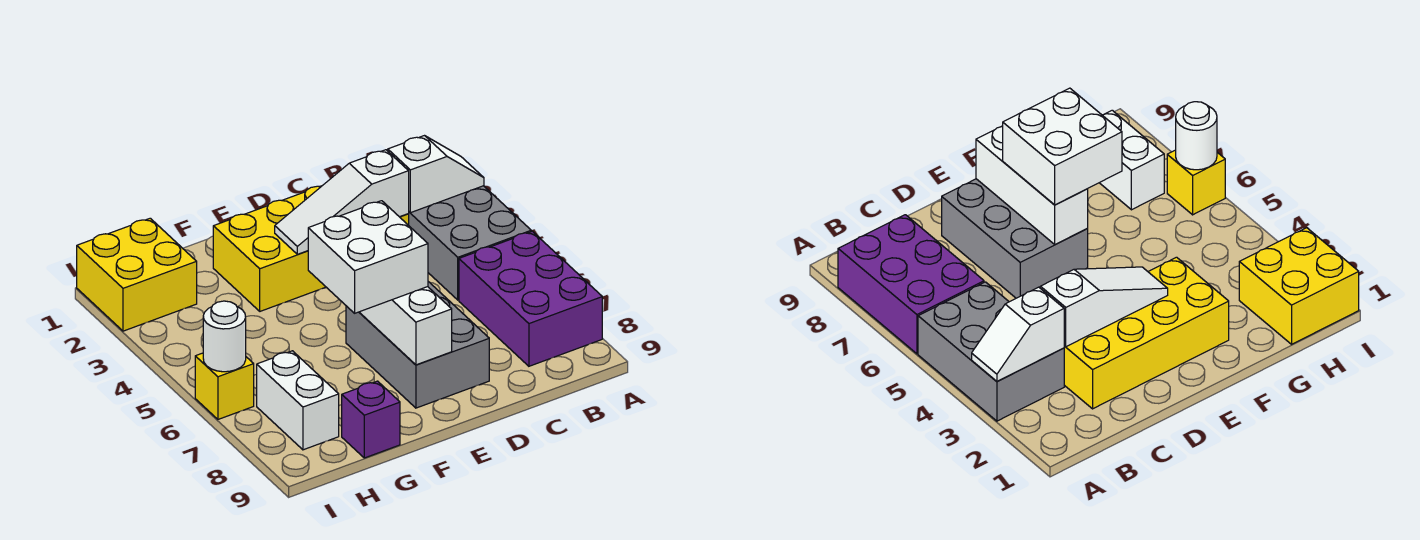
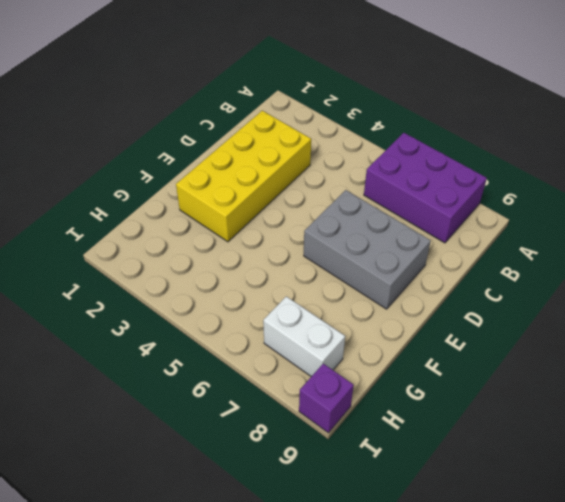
purple brick I9 level 1 -> purple brick G9 level 1
none -> grey brick A3:B5 level 1
none -> yellow brick H1:I2 level 1
none -> yellow brick I6 level 1

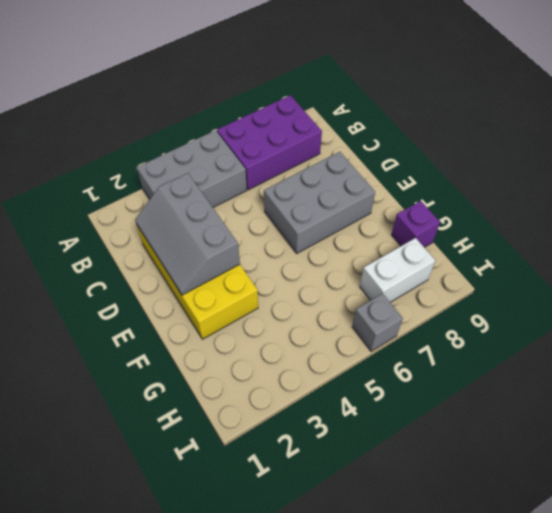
grey slope C2:E3 level 2 top 3 -> white slope C3:E3 level 2 top C
grey brick I6 level 1 -> yellow brick I6 level 1
none -> yellow brick H1:I2 level 1
none -> white slope A3:B3 level 2 top B
none -> white brick E6:E8 level 2

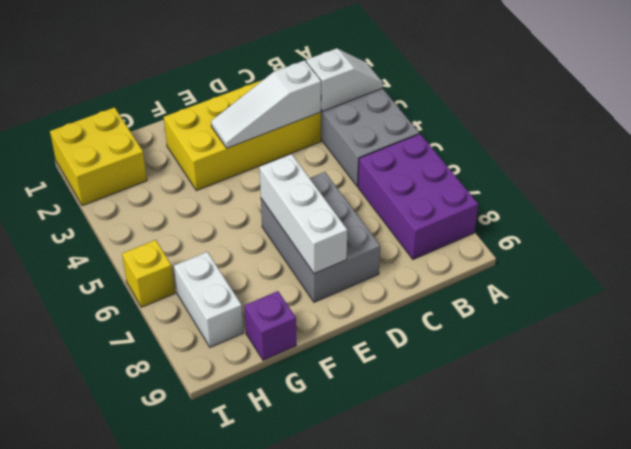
none -> white round brick I6 level 2
none -> white brick E6:F7 level 3

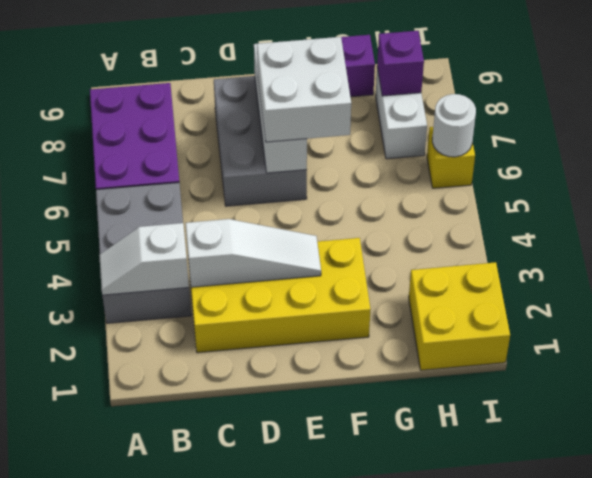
purple brick H8 level 2 -> none

